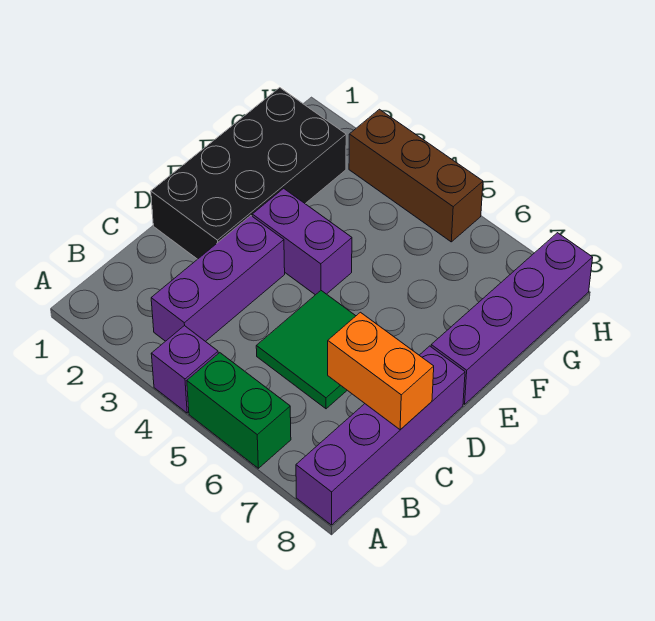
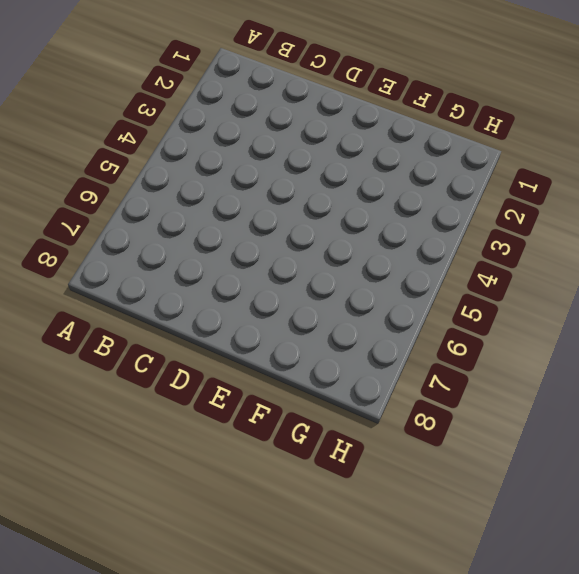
none -> purple brick A4 level 1
none -> green brick A5:A6 level 1

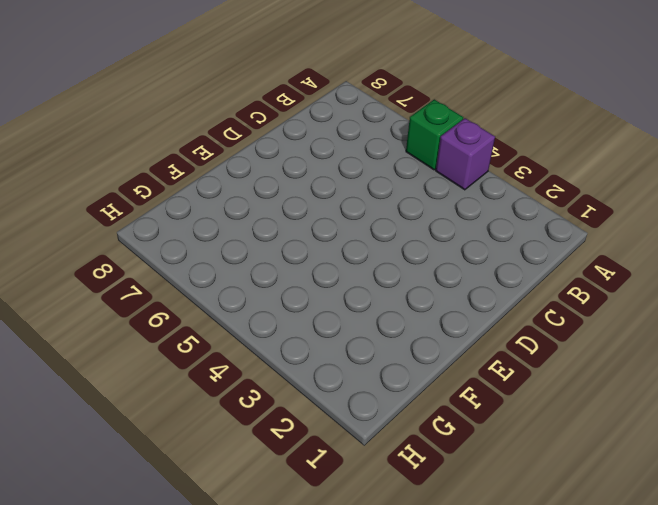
green brick A5 level 1 -> green brick A5:A6 level 1
none -> purple brick A8:D8 level 1
none -> purple brick B3:D3 level 1

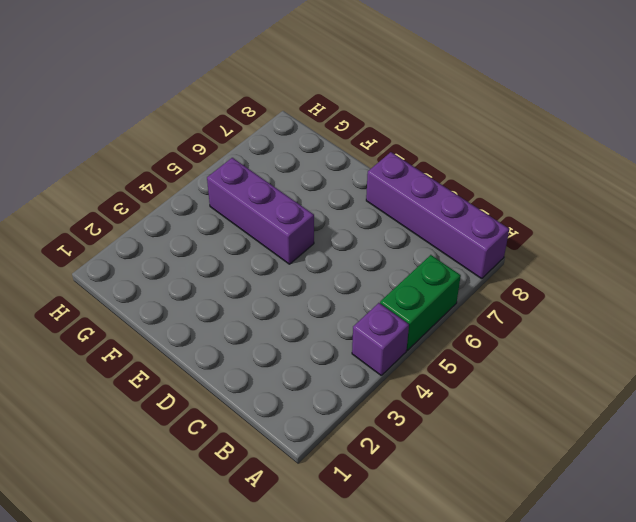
purple brick E5:G5 level 1 -> purple brick B3:D3 level 1
none -> green tile C5:D6 level 1
none -> black brick D1:G2 level 1

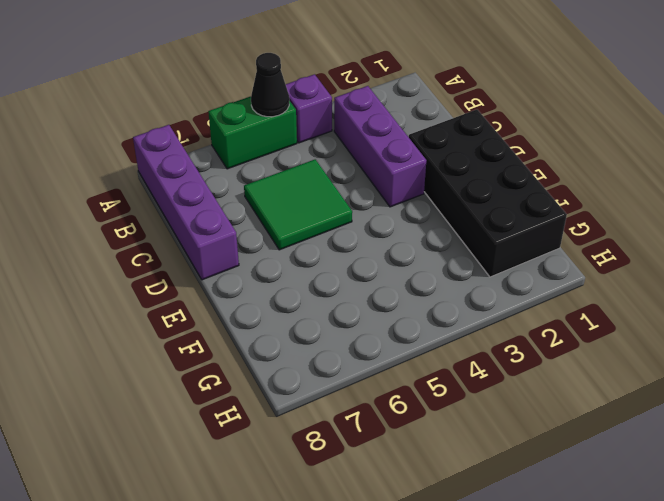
black cone A5 level 2 -> none
none -> purple brick E3:E4 level 1
none -> purple brick E8:H8 level 1

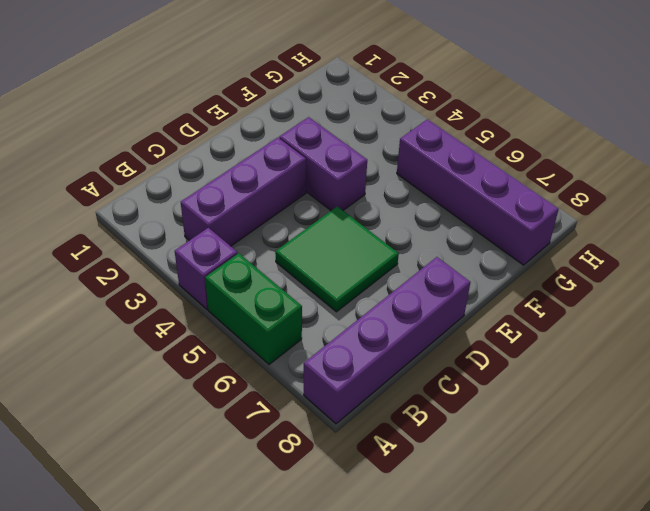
purple brick G5:G8 level 1 -> purple brick E8:H8 level 1
none -> black brick D1:G2 level 1
none -> brown brick H3:H5 level 1

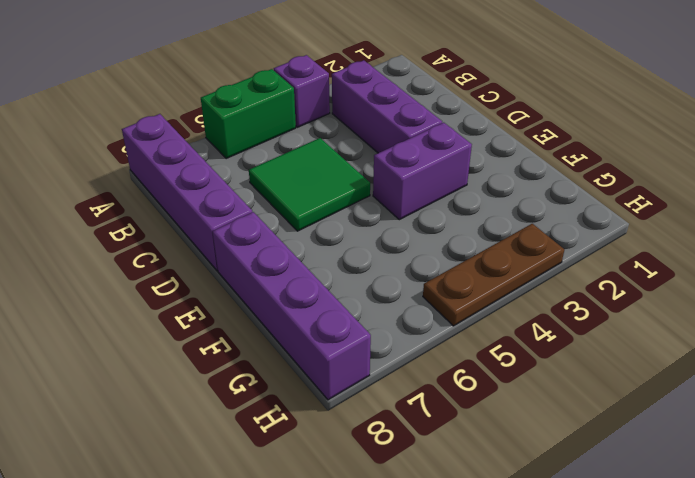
brown plate H3:H5 level 1 -> brown brick H3:H5 level 1
none -> black brick D1:G2 level 1
none -> orange brick C7:C8 level 2

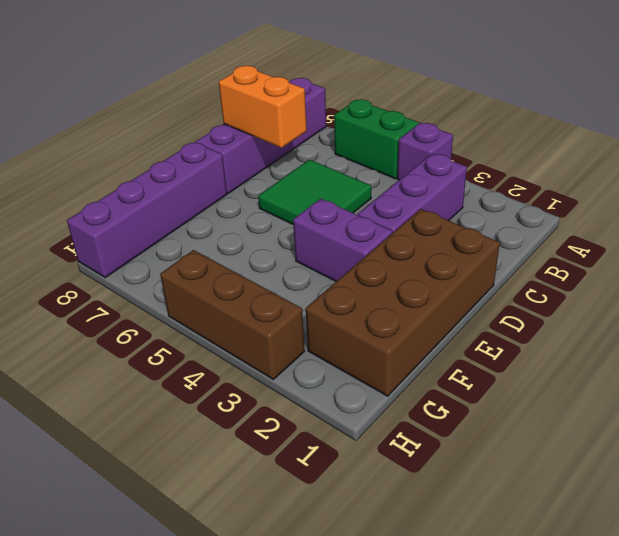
brown brick D1:G2 level 1 -> black brick D1:G2 level 1

